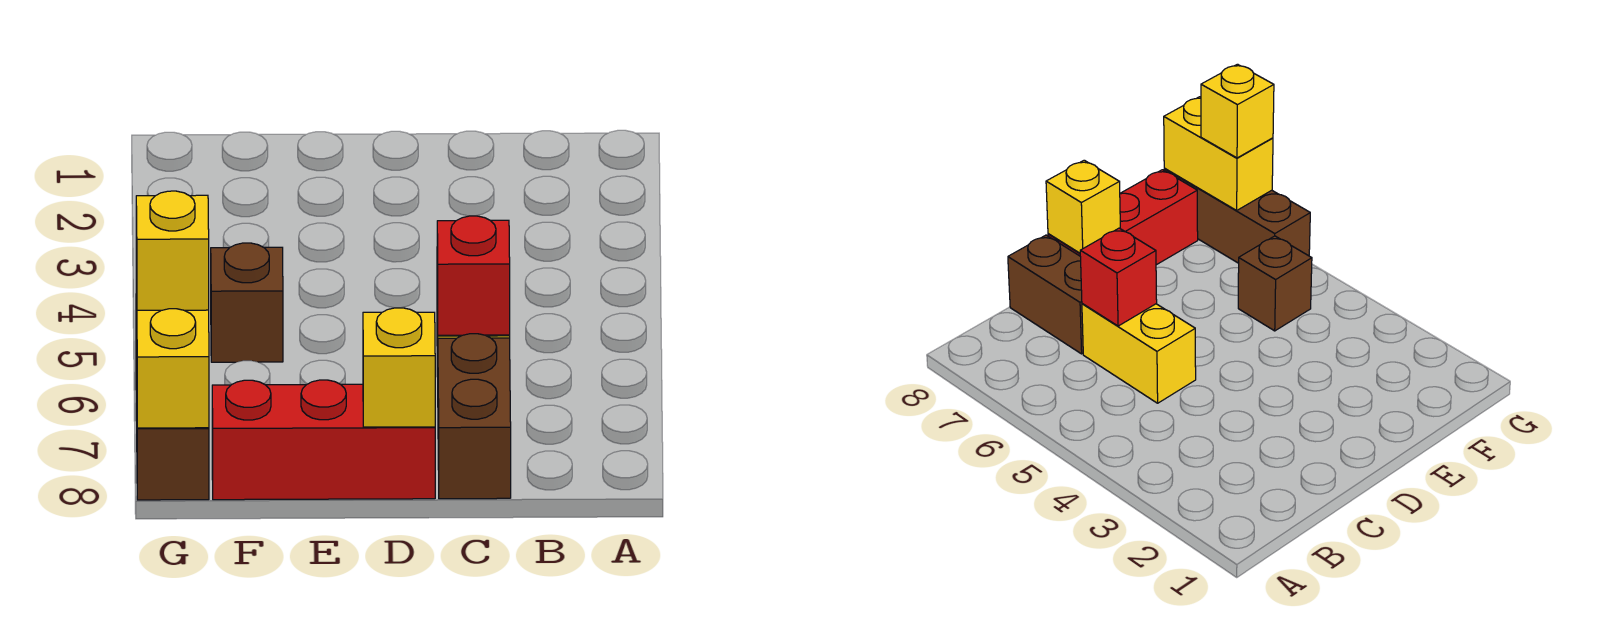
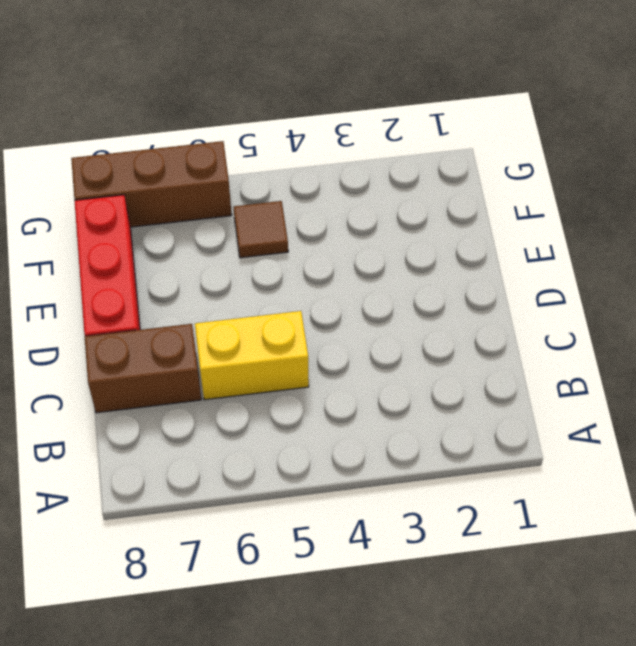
brown tile F5 level 1 -> brown brick F5 level 1
none -> red brick C6 level 2
none -> yellow brick D8 level 2

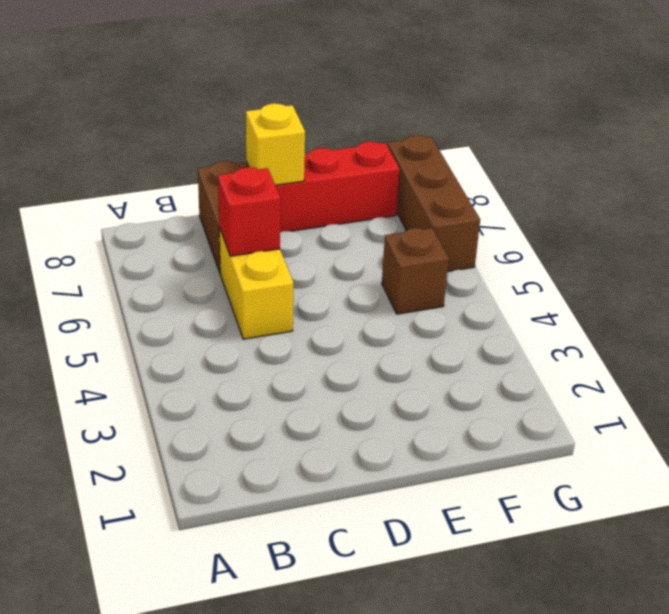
none -> yellow brick G7:G8 level 2
none -> yellow brick G7 level 3

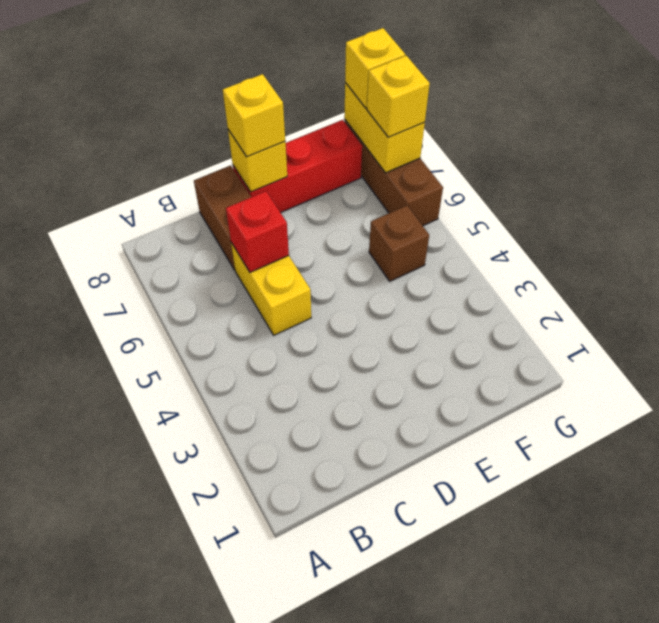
yellow brick D8 level 3 -> none
yellow brick G8 level 3 -> none

